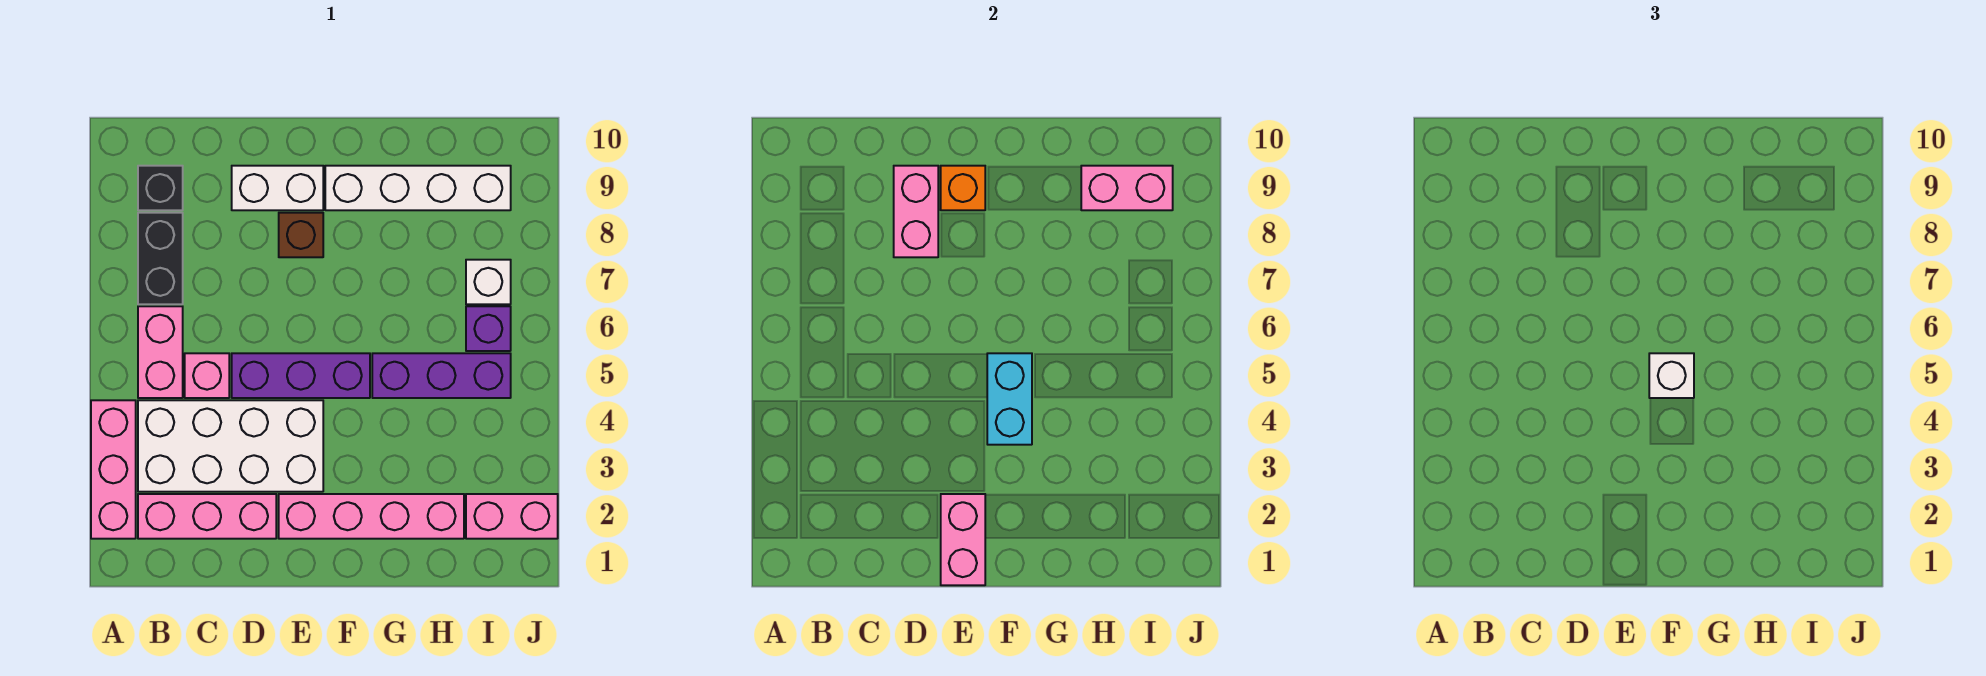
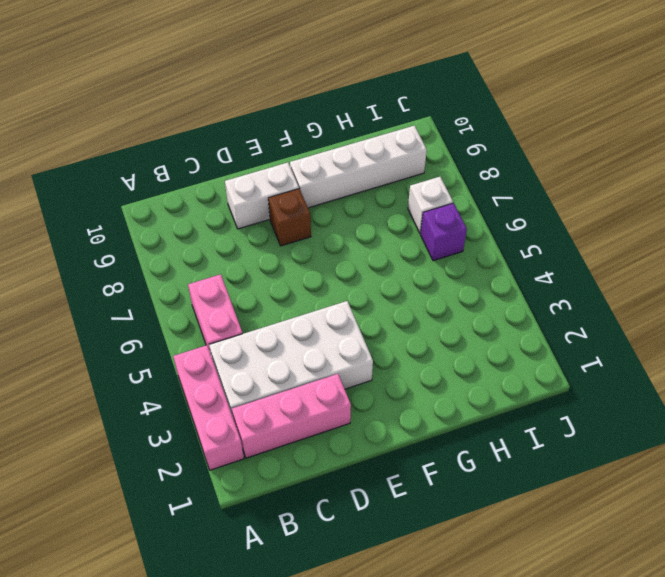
none -> black brick B7:B8 level 1
none -> black brick B9 level 1
none -> pink brick C5 level 1

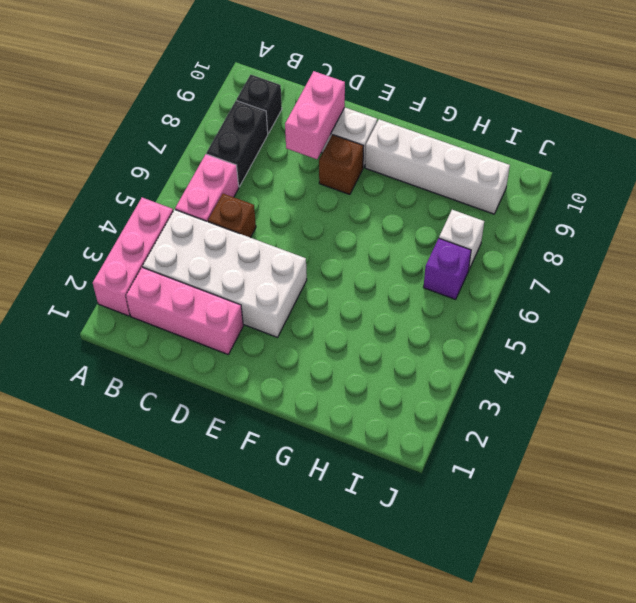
brown brick C5 level 1 -> pink brick C5 level 1
none -> purple brick D5:F5 level 1
none -> pink brick E2:H2 level 1
none -> purple brick G5:I5 level 1

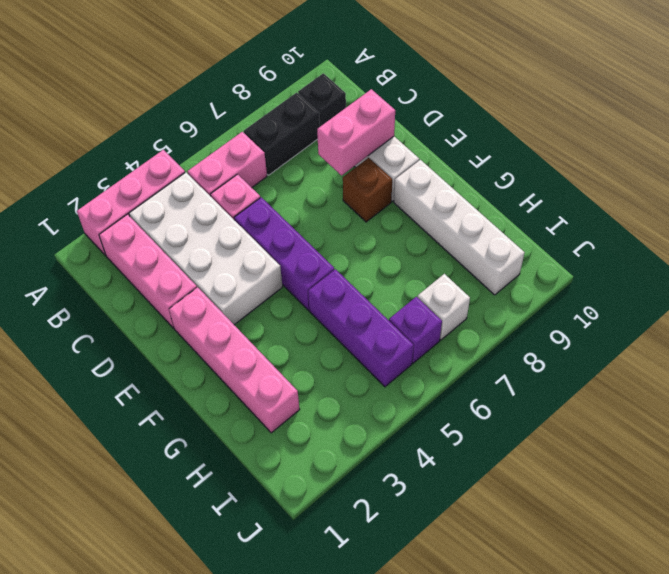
none -> pink brick I2:J2 level 1
none -> pink brick E1:E2 level 2
none -> orange brick E9 level 2

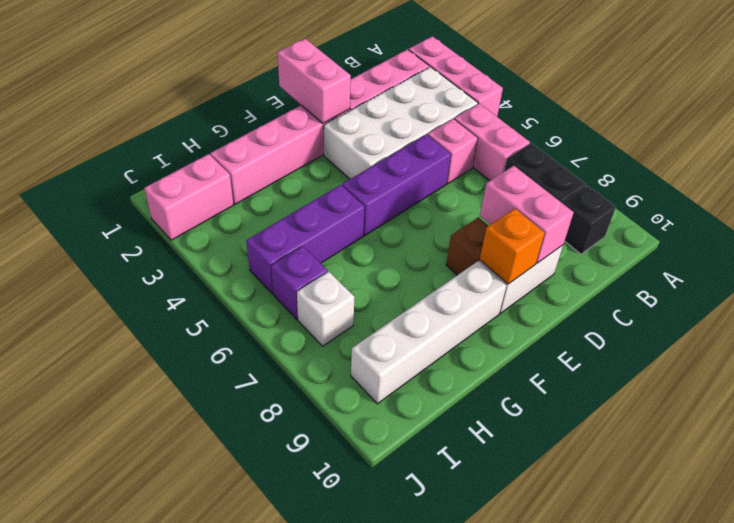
none -> cyan brick F4:F5 level 2
none -> pink brick H9:I9 level 2
none -> white brick F5 level 3

